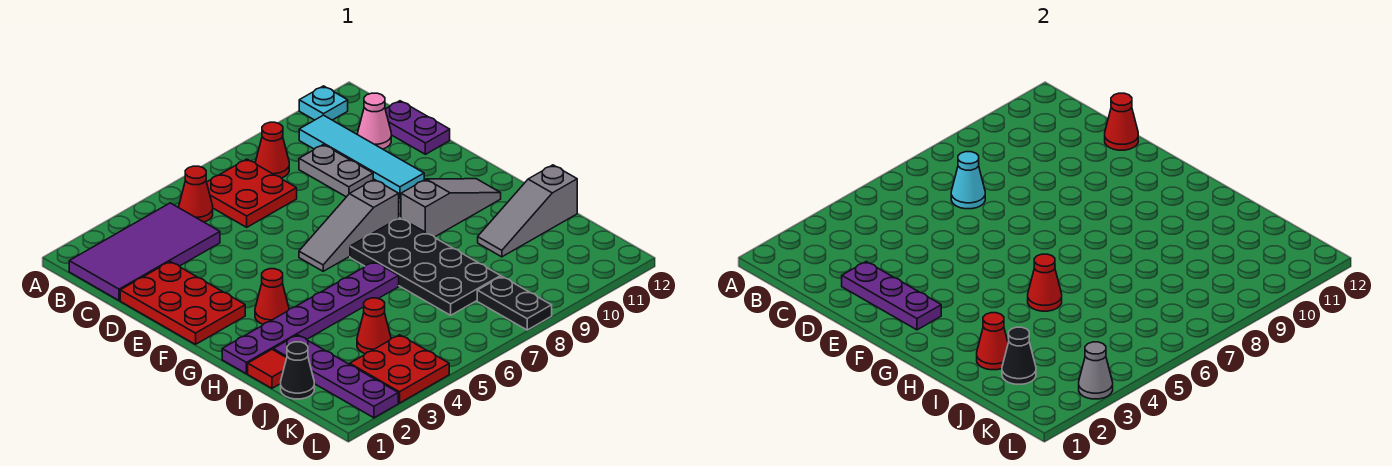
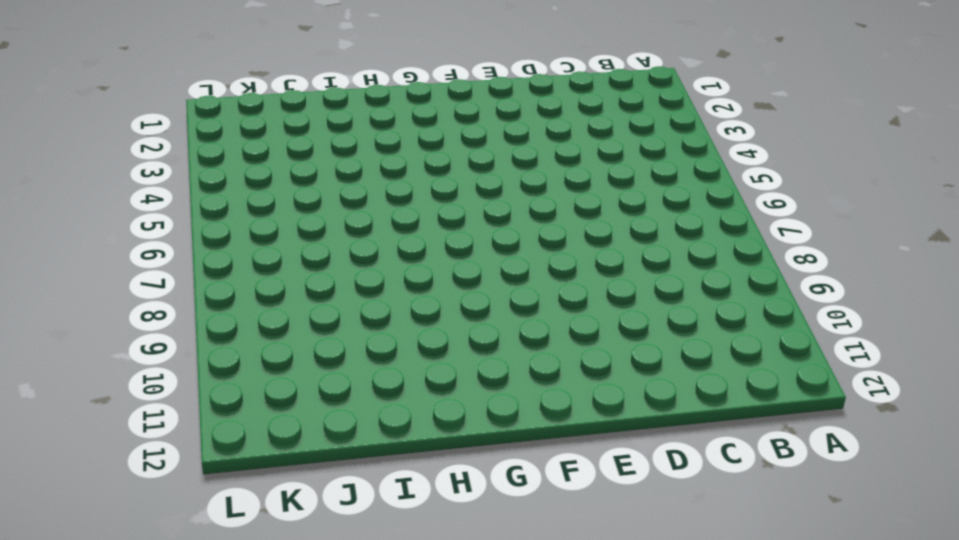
none -> cyan plate A11 level 1
none -> purple tile B1:C4 level 1
none -> red cone B5 level 1

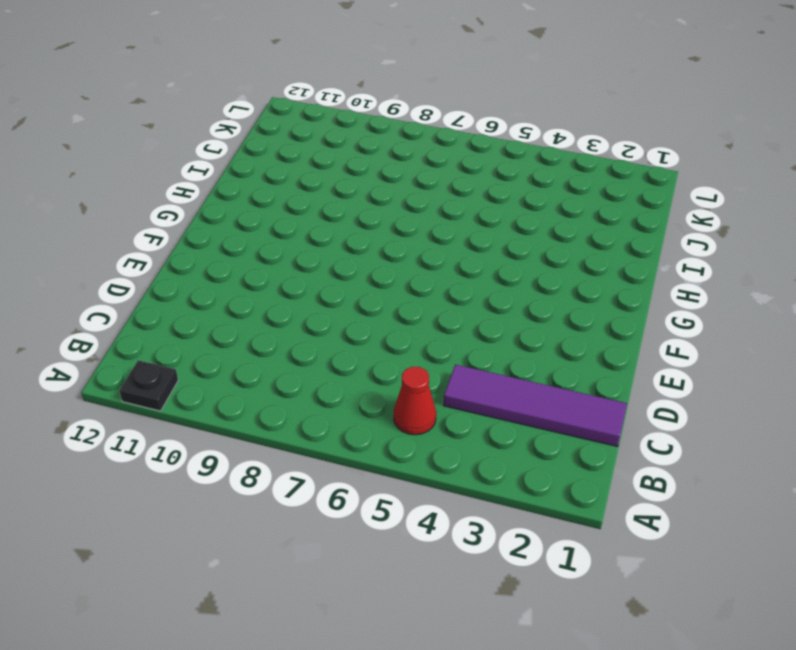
black plate A11 level 1 -> cyan plate A11 level 1
purple tile C1:C4 level 1 -> purple tile B1:C4 level 1
none -> red plate B6:C7 level 1
none -> red cone B8 level 1
none -> cyan tile B10:E10 level 1

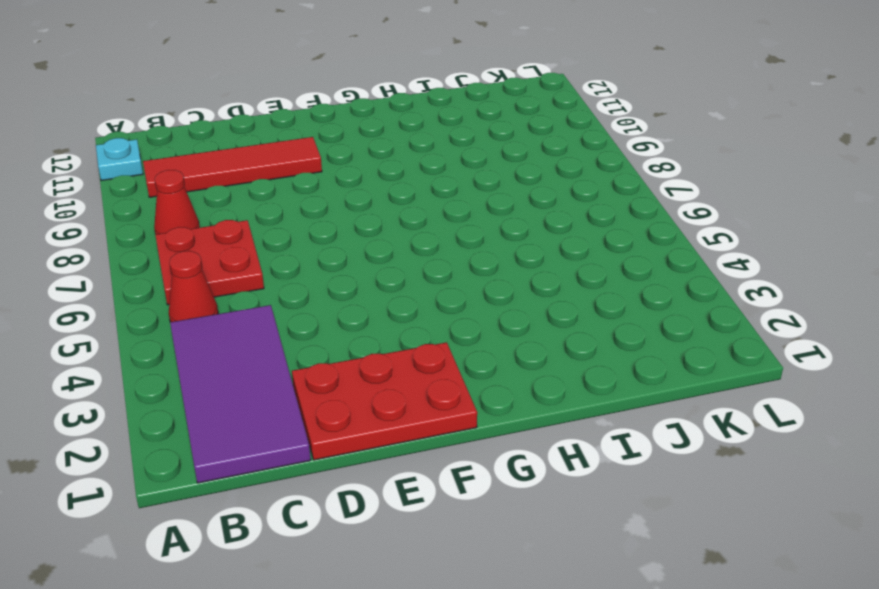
red tile B10:E10 level 1 -> cyan tile B10:E10 level 1
none -> grey plate C9:D9 level 1
none -> pink cone C11 level 1
none -> purple plate C12:D12 level 1

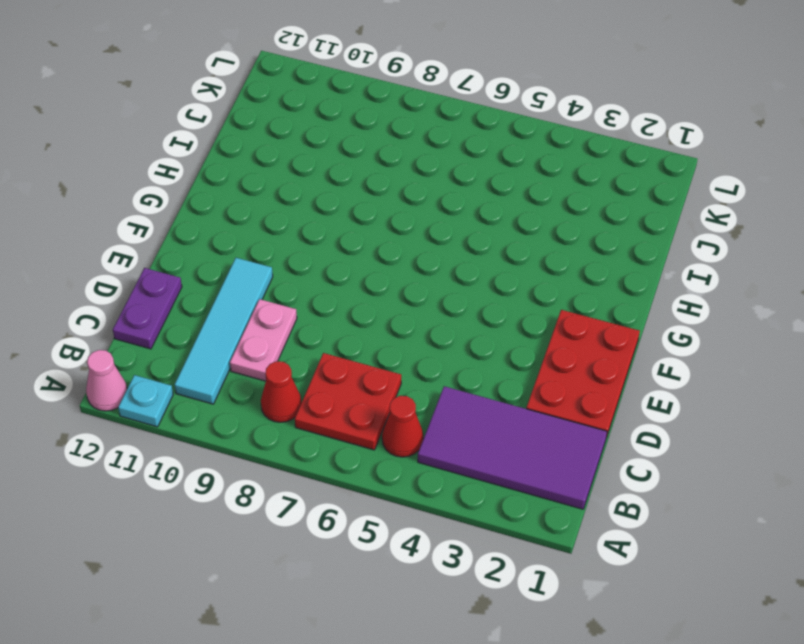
pink cone A12 level 1 -> pink cone C11 level 1
pink plate C9:D9 level 1 -> grey plate C9:D9 level 1
none -> grey slope F6:F8 level 1 top 8
none -> red cone G3 level 1
none -> black plate G7:J8 level 1

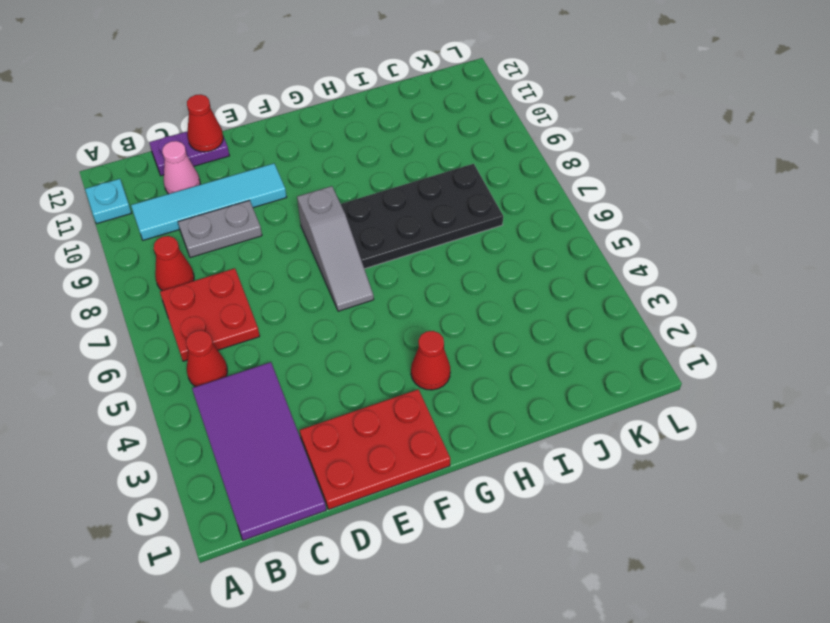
none -> grey slope G9:G11 level 1 top 9
none -> purple plate H1:H6 level 1
none -> red tile I1 level 1

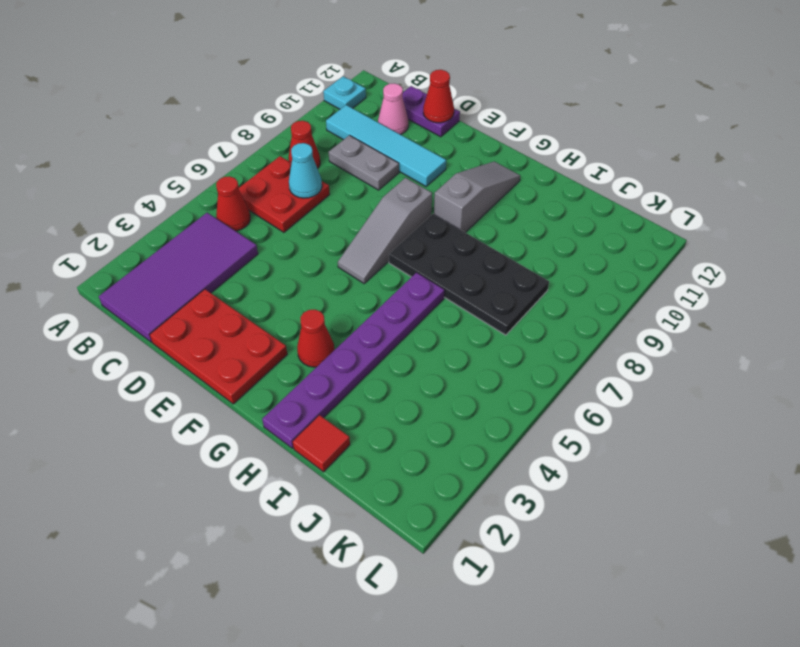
none -> purple plate I2:L2 level 1
none -> grey slope I10:I12 level 1 top 12
none -> black cone J1 level 1

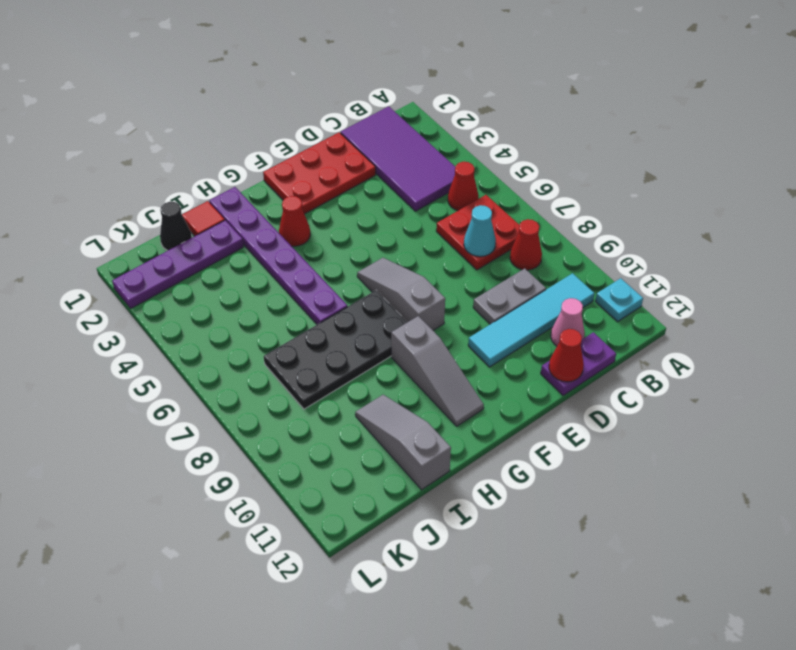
none -> red cone J4 level 1
none -> red plate K3:L4 level 1
none -> black plate K8:L8 level 1

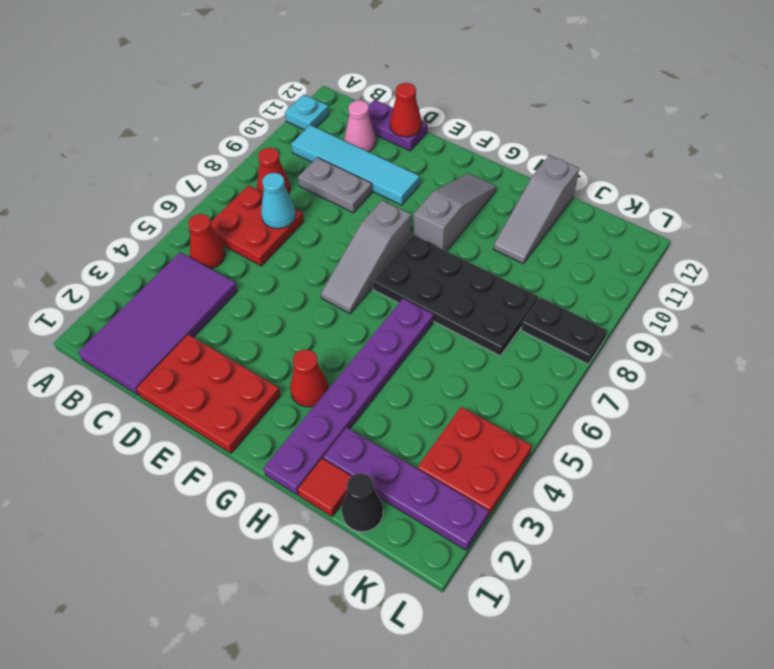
none -> red cone J4 level 1
none -> purple plate D2:F2 level 2
none -> red cone H5 level 2

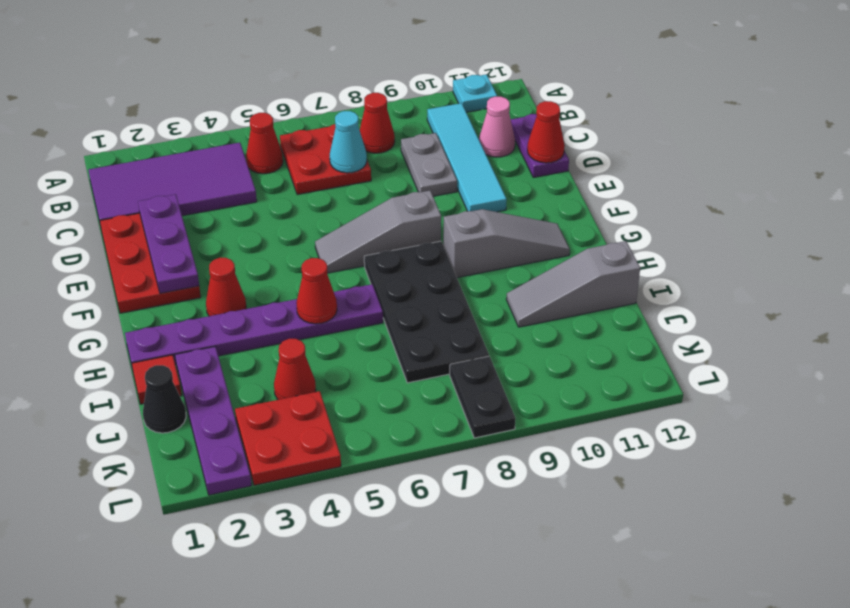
none -> red cone I2 level 2
none -> black cone J2 level 2
none -> grey cone L3 level 2

